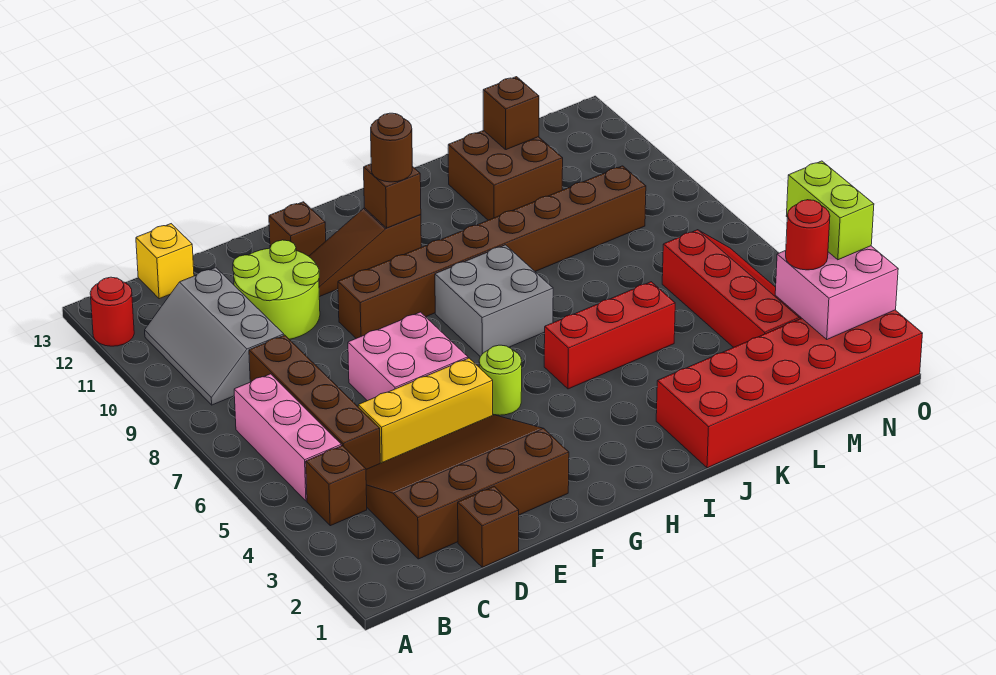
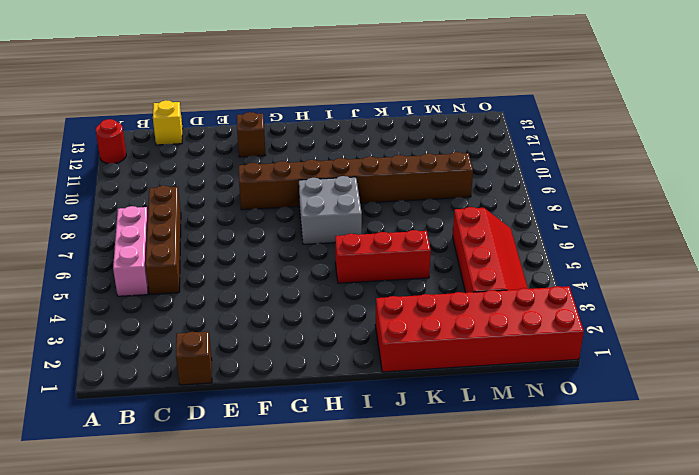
none -> brown brick B4 level 1
none -> grey slope B9:C11 level 1 top C
none -> brown slope C2:F4 level 1 top 2

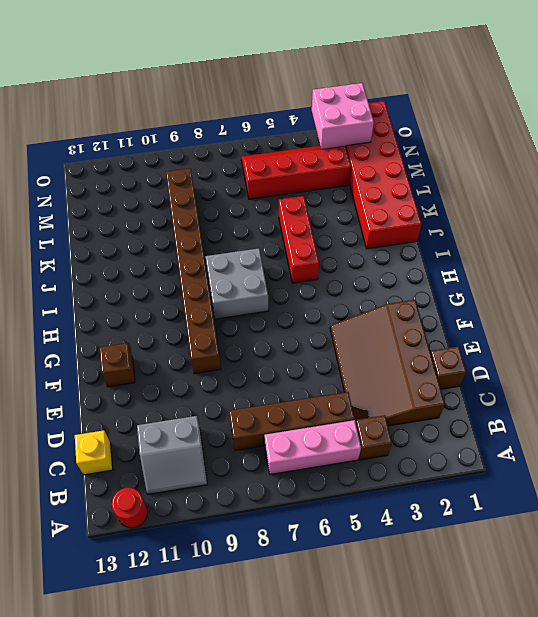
grey slope B10:C11 level 1 top C -> grey slope B9:C11 level 1 top C
none -> yellow brick D5:F5 level 1
none -> lime round brick D10:E11 level 1
none -> pink brick E6:F7 level 1

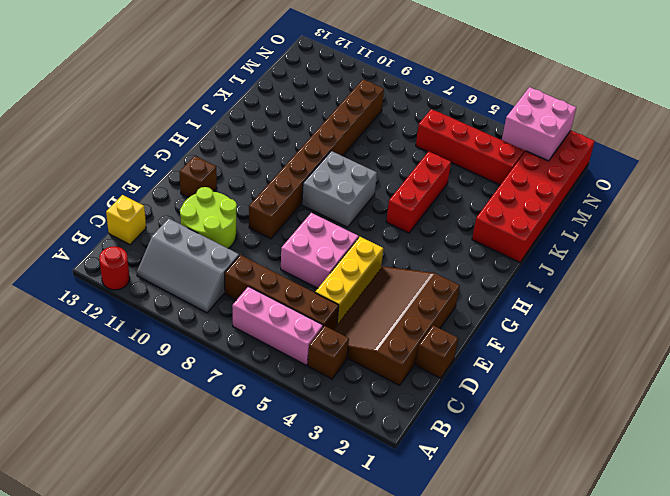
none -> brown slope F11:H11 level 1 top H
none -> lime round brick G5 level 1
none -> brown brick K11:L12 level 1

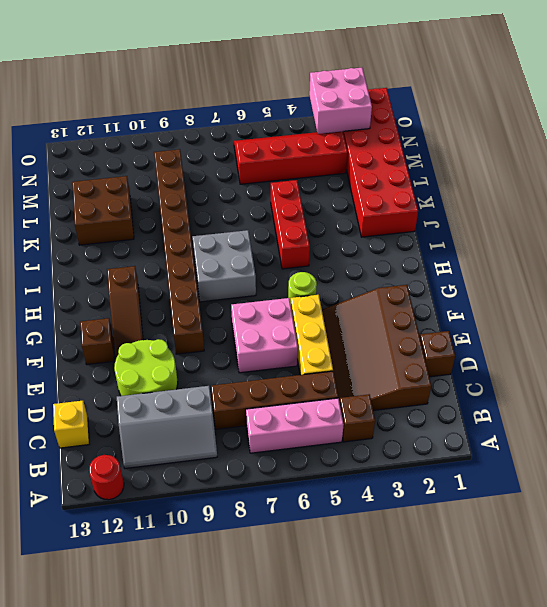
none -> brown brick H11 level 2
none -> brown brick L12 level 2
none -> brown round brick H11 level 3

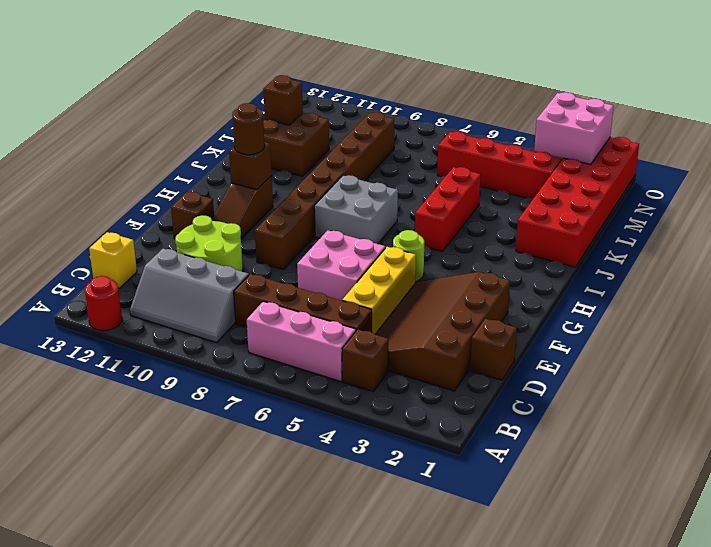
none -> red round brick N3 level 3
none -> lime brick O3:O4 level 3

